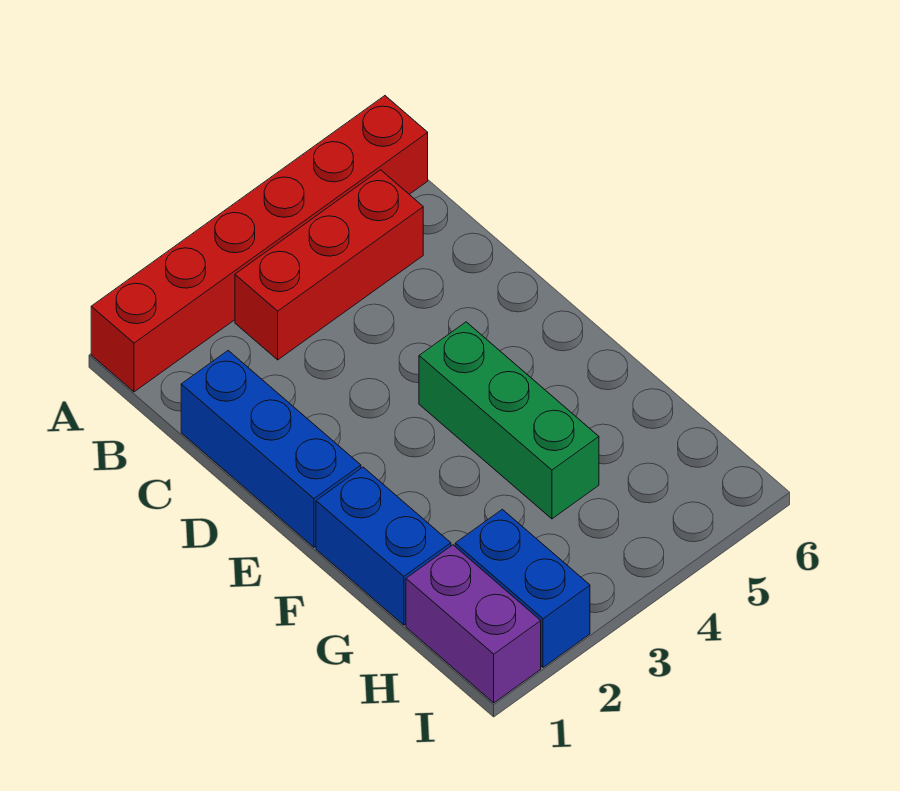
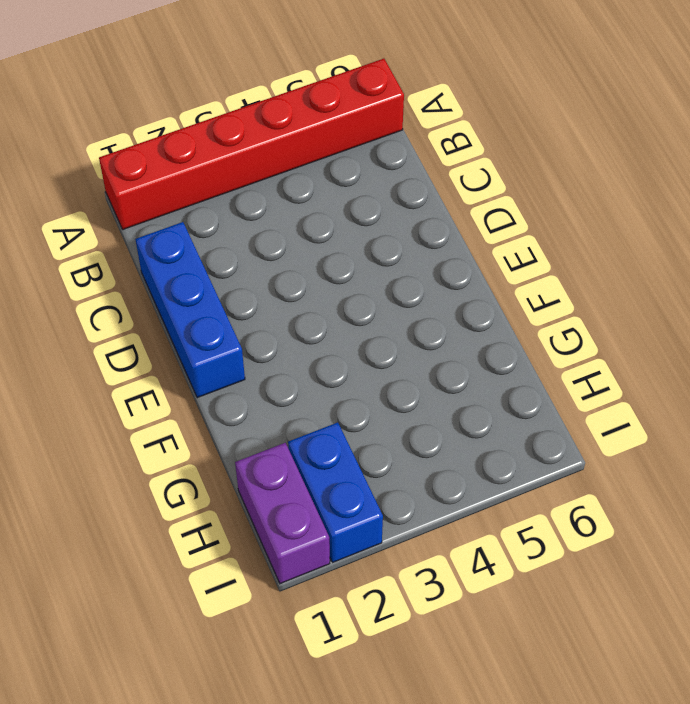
none -> red brick B3:B5 level 1
none -> green brick E4:G4 level 1

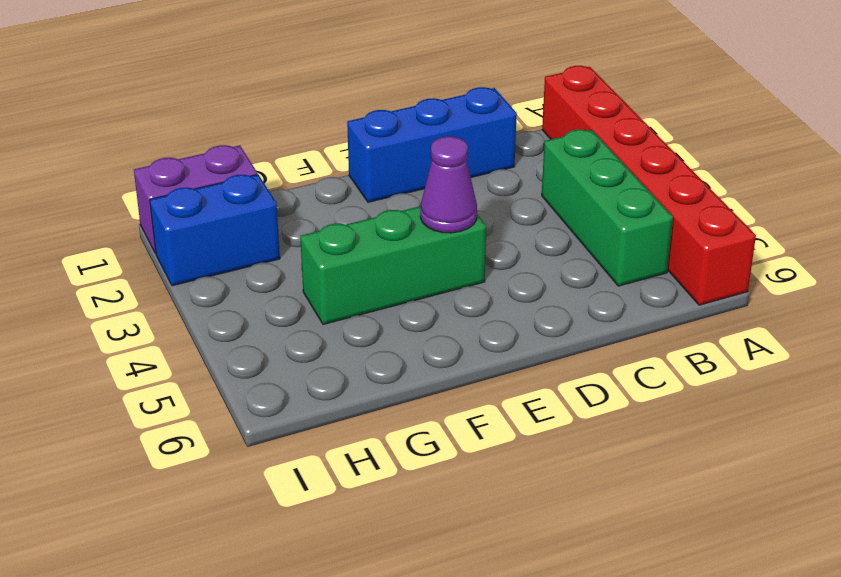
green brick B3:B5 level 1 -> red brick B3:B5 level 1
purple cone E4 level 2 -> none
none -> blue brick F1:G1 level 1

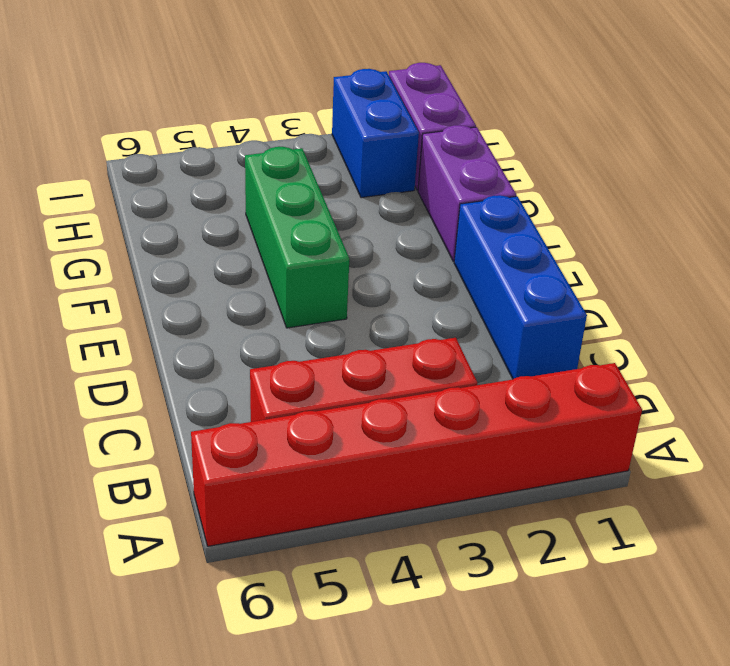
purple brick F1:G1 level 1 -> blue brick F1:G1 level 1

